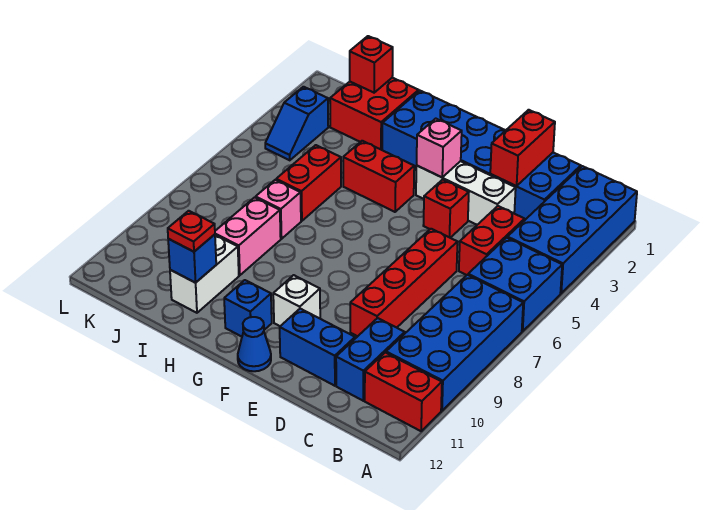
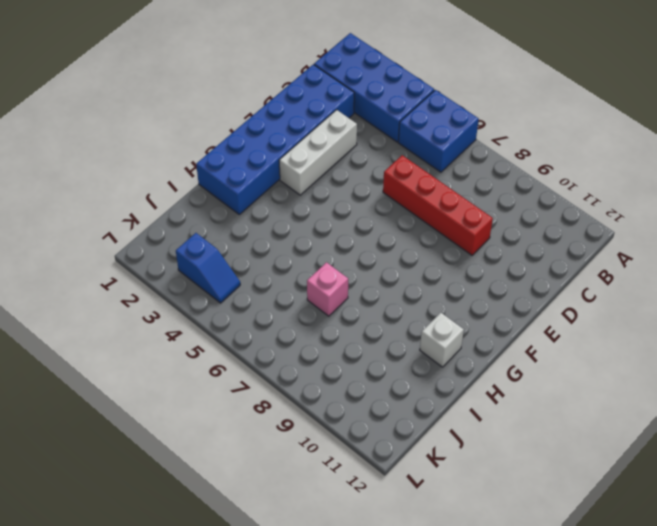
white brick H11 level 1 -> white brick F10 level 1
none -> blue brick A7:B10 level 1
none -> red brick A11:B11 level 1
none -> red brick C4:C5 level 1

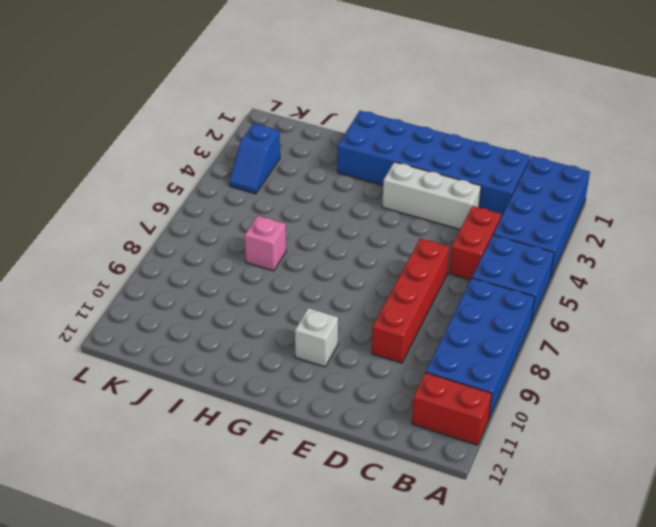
none -> blue brick C10:C11 level 1
none -> blue brick D11:E11 level 1
none -> red brick E4 level 1

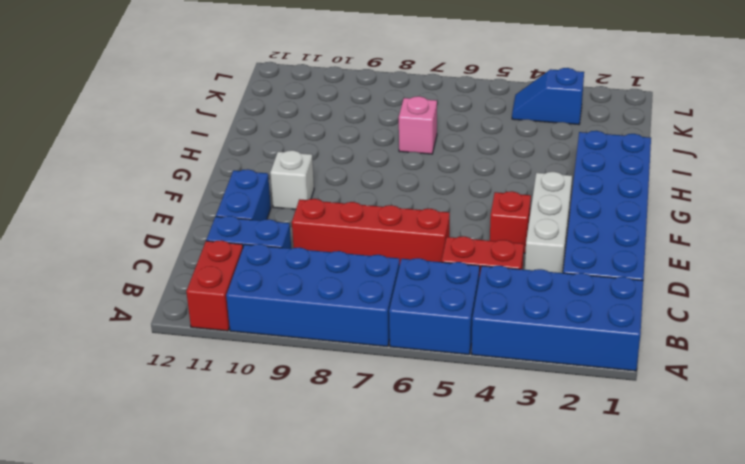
none -> blue cone F12 level 1
none -> red brick G4:H4 level 1
none -> blue brick G11 level 1

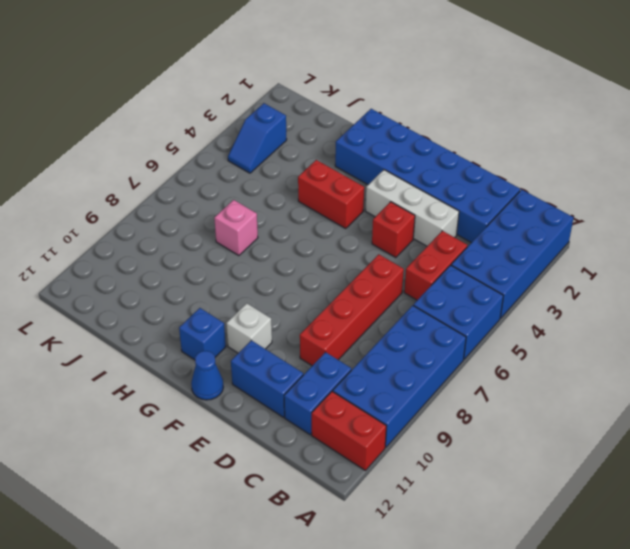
none -> red brick I1:J2 level 1
none -> red brick I5:I6 level 1
none -> pink brick I8:I9 level 1

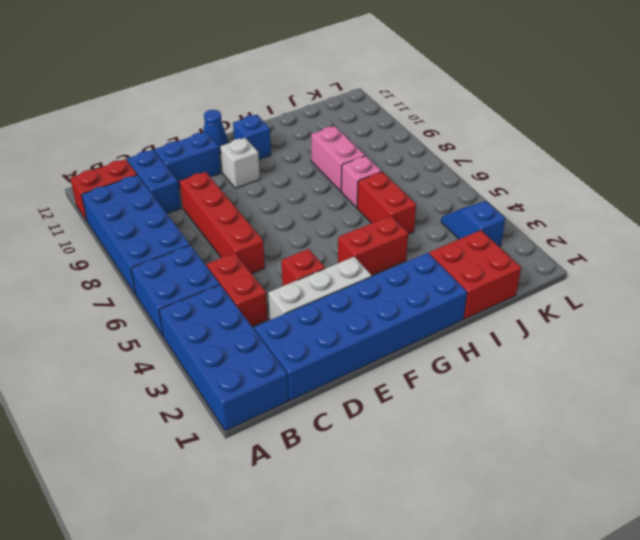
none -> white brick I10:I11 level 1
none -> red brick D1:D2 level 2
none -> pink brick F3 level 2

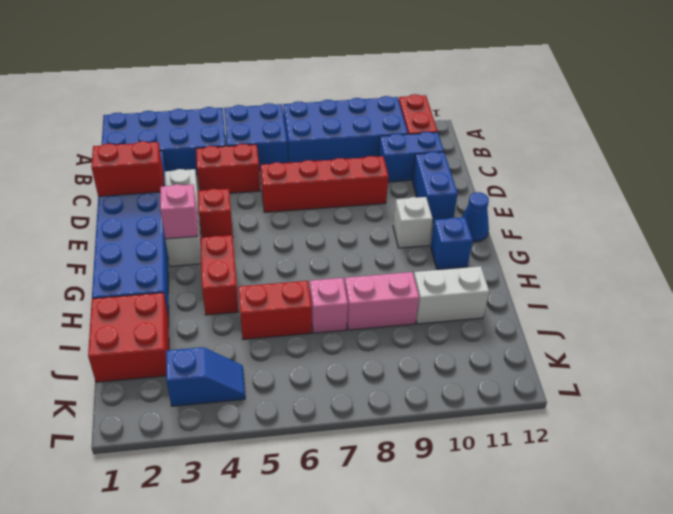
none -> blue brick I11 level 2
none -> red brick J1 level 2
none -> red plate I11 level 3

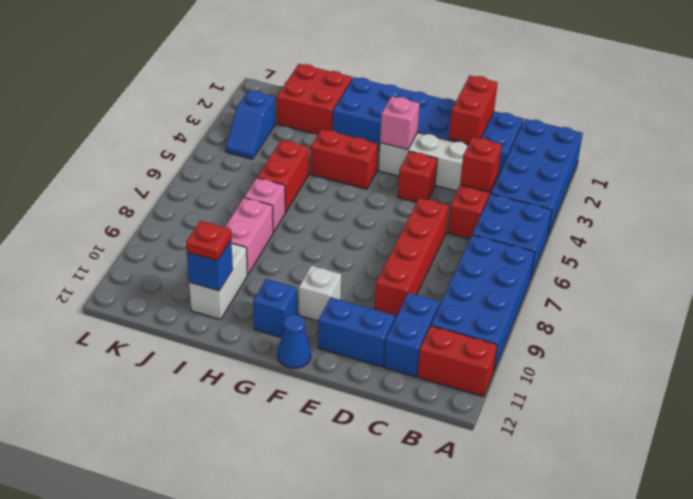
red brick C4 level 2 -> red brick J1 level 2

